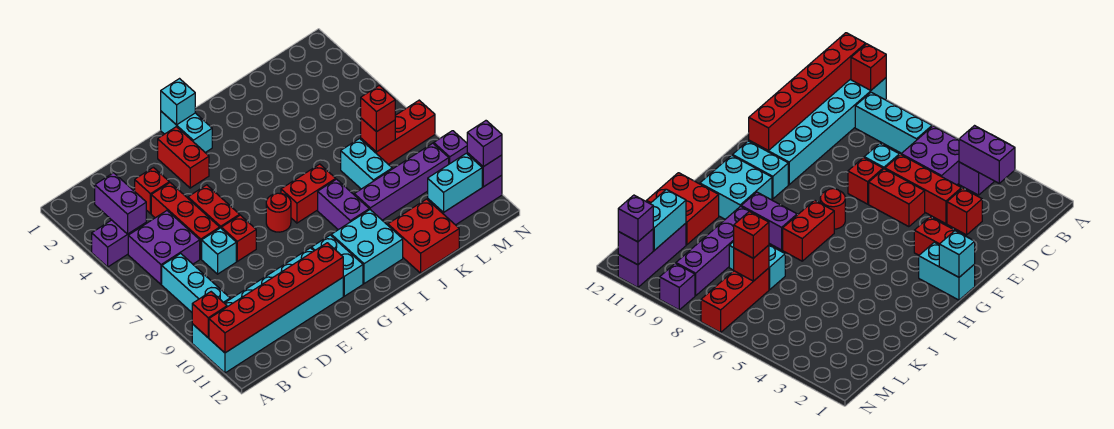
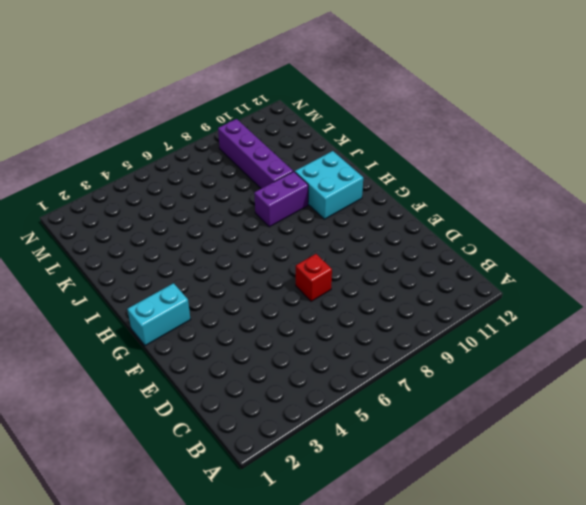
none -> purple brick A4:B4 level 1
none -> cyan brick A10:F11 level 1
none -> purple brick B5:C6 level 1
none -> cyan brick B7:B9 level 1

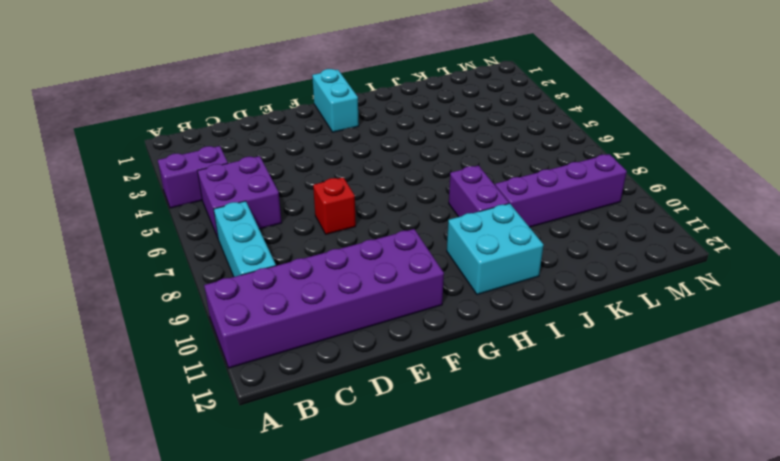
purple brick A10:F11 level 1 -> cyan brick A10:F11 level 1
none -> red brick D3 level 1
none -> red brick D4:D6 level 1
none -> cyan brick D7 level 1
none -> red brick E5:E6 level 1

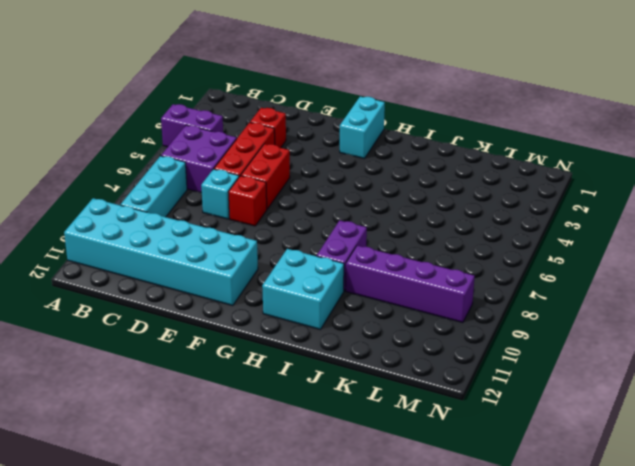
none -> red brick F2:F3 level 1
none -> red round brick G7 level 1
none -> cyan brick G10:G11 level 1
none -> red brick H7:I7 level 1

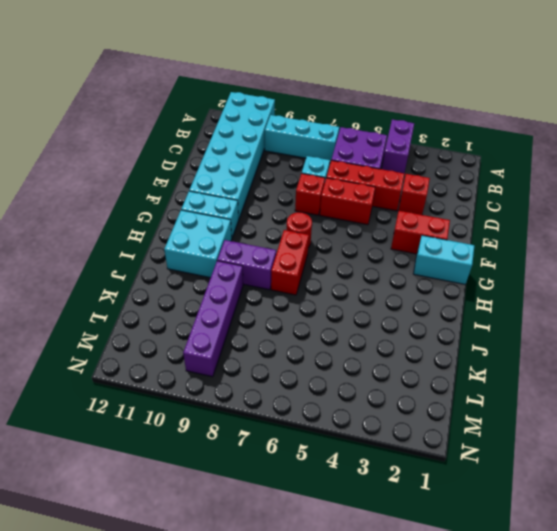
none -> red brick J11:K12 level 1
none -> cyan brick K7:K8 level 1
none -> red brick L7:N7 level 1
none -> purple brick L11:N11 level 1

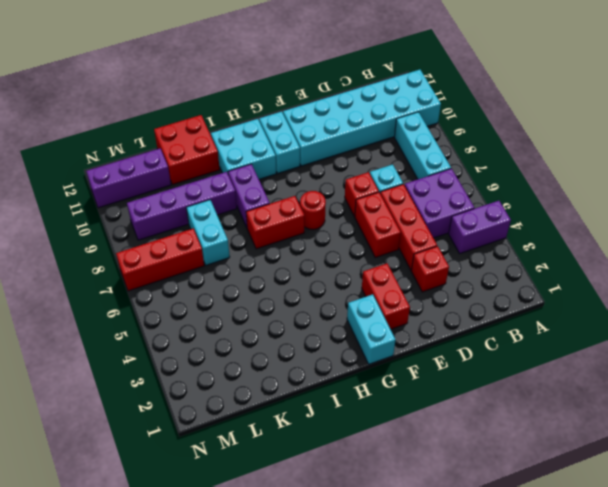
none -> purple brick N9 level 1
none -> red brick A10 level 2
none -> red brick A11:F11 level 2
none -> purple brick B3:B4 level 2

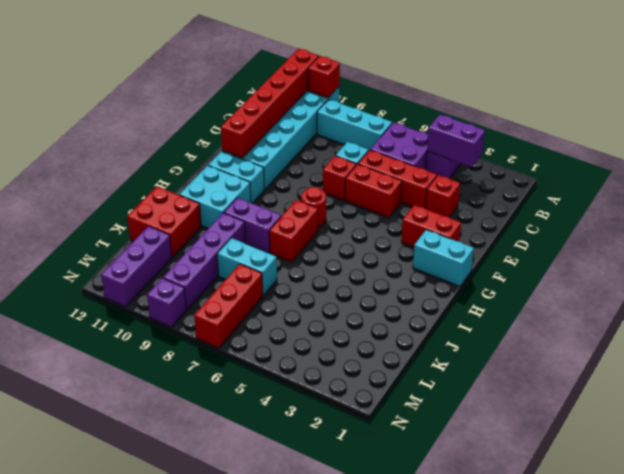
none -> cyan brick G1 level 2
none -> red brick L7 level 2
none -> cyan brick L11:M11 level 2
none -> purple brick N11 level 2

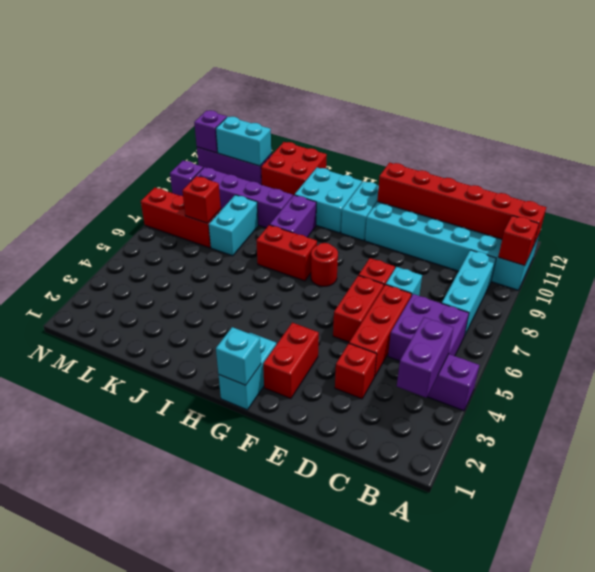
none -> red brick L7 level 3
none -> purple brick N11 level 3

